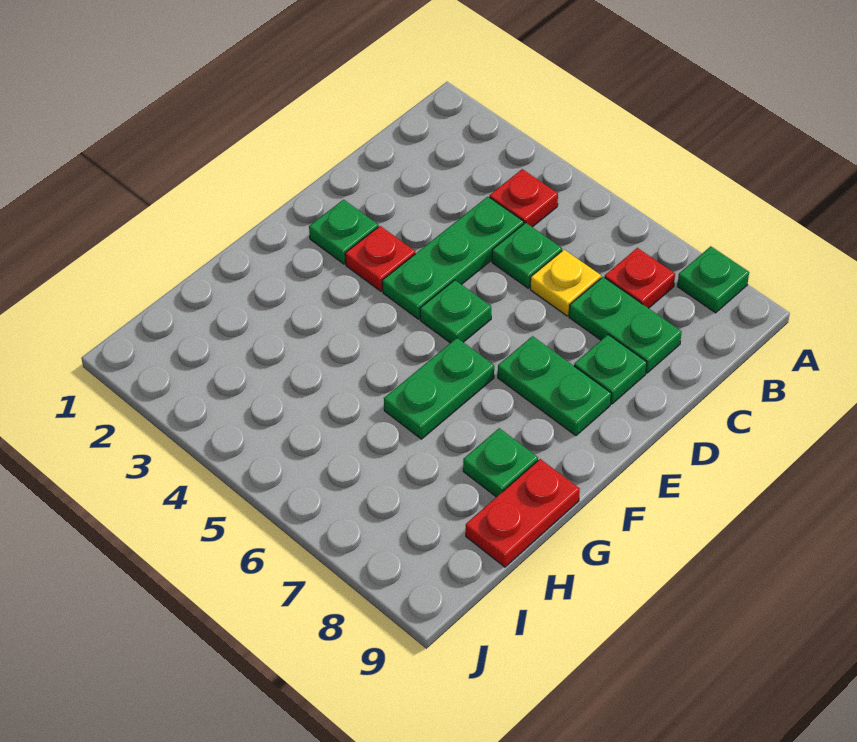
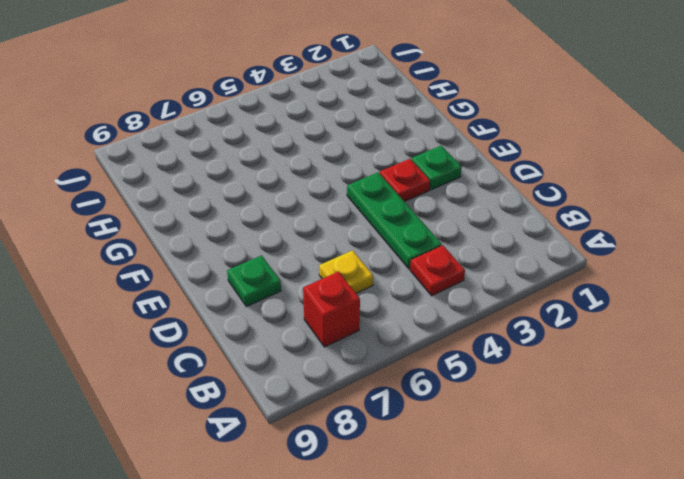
red brick B7 level 1 -> red plate B7 level 1
none -> green plate A8 level 1
none -> green plate C5 level 1
none -> green plate C7:C8 level 1

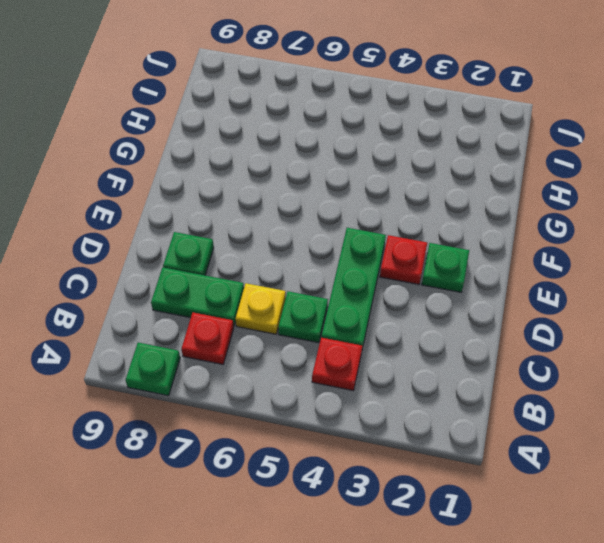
none -> green plate E5 level 1
none -> green plate E7:E8 level 1
none -> green plate F6:G6 level 1

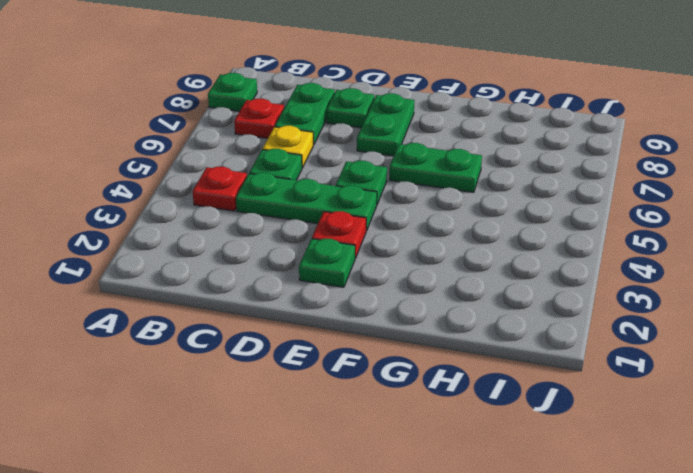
none -> green plate G8 level 1
none -> red plate G9:H9 level 1

